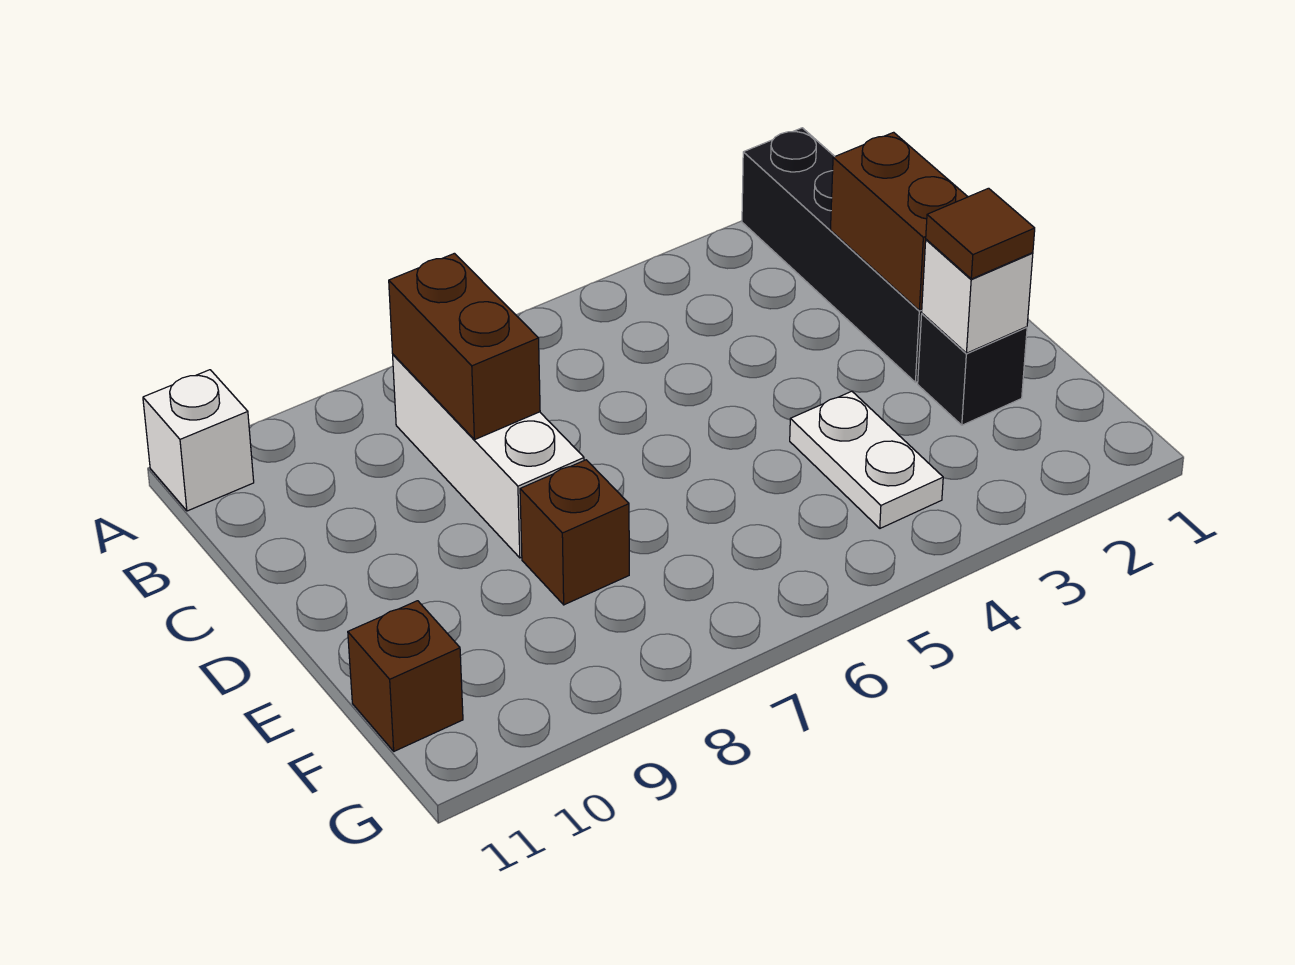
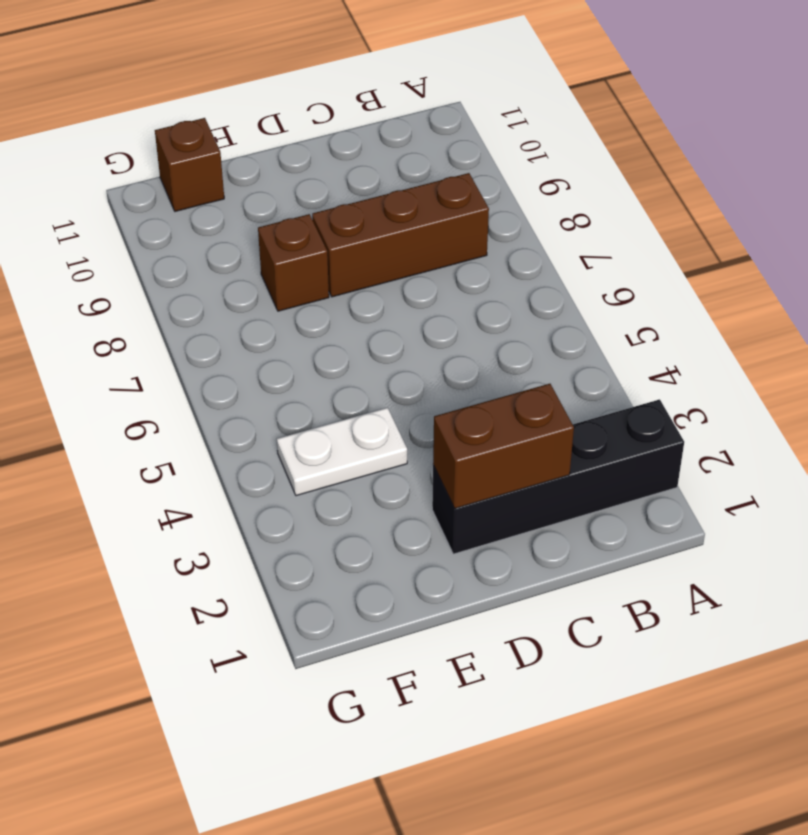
brown brick B8:D8 level 1 -> white brick B8:D8 level 1
none -> white brick A11 level 1
none -> black brick E2 level 1

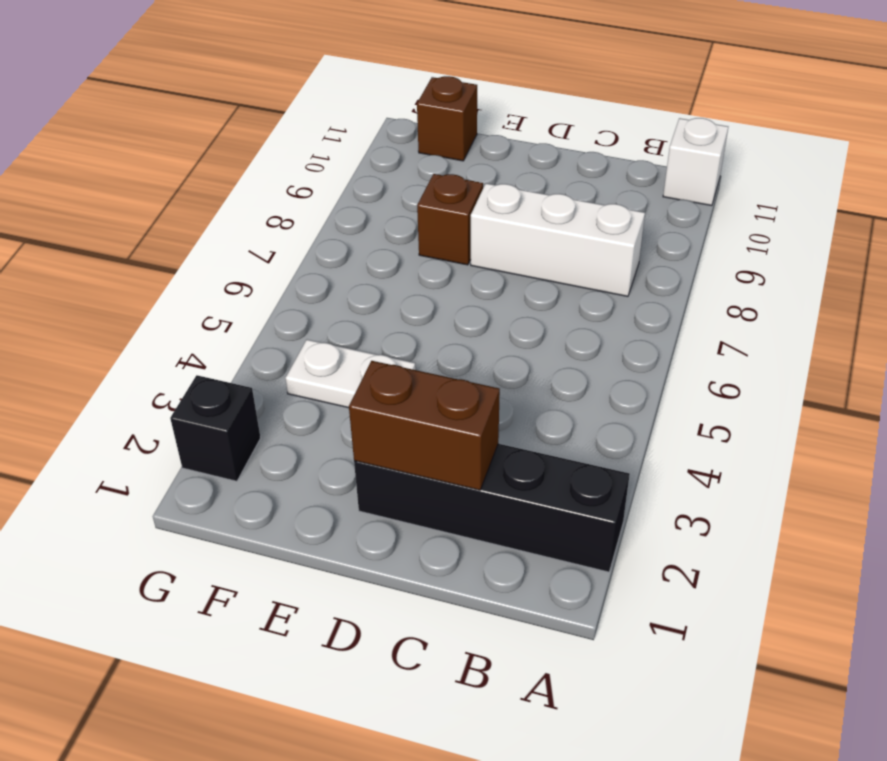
black brick G2 level 1 -> black brick E2 level 1
none -> brown brick B8:C8 level 2
none -> white brick E2 level 2

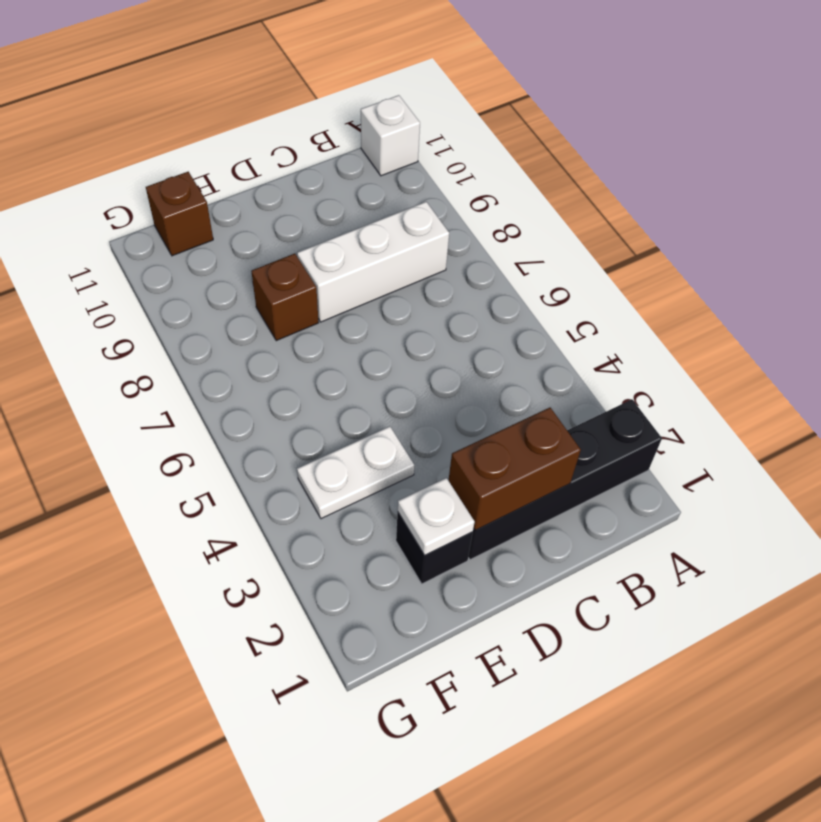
white plate E2 level 2 -> white brick E2 level 2
none -> brown brick B8:C8 level 2
none -> brown tile E2 level 3

